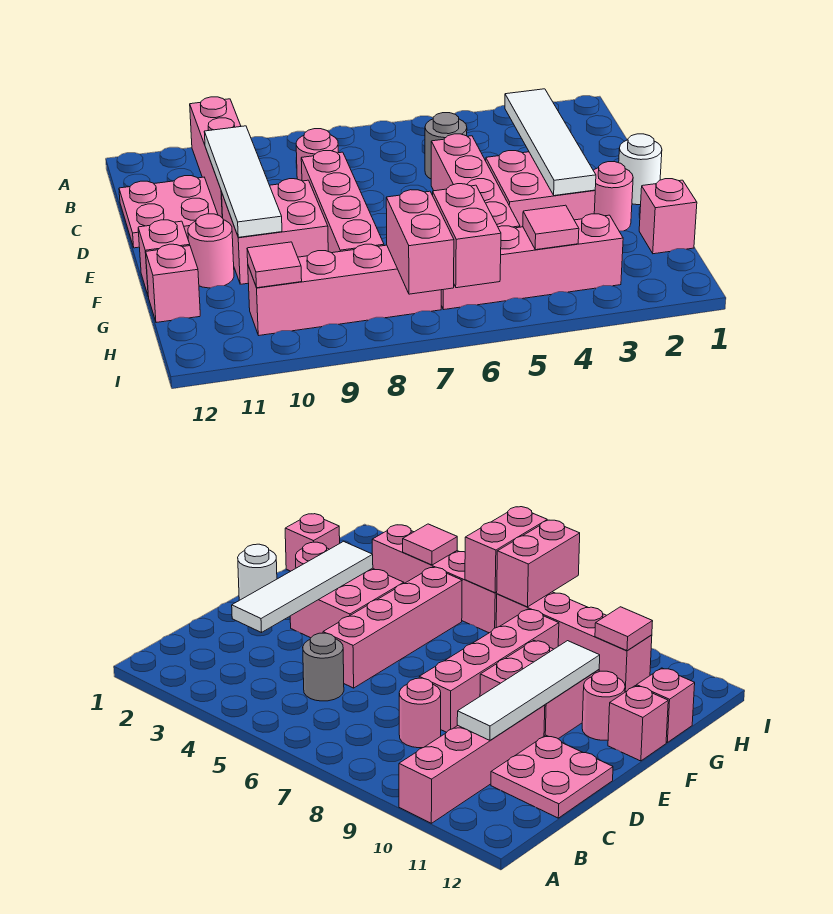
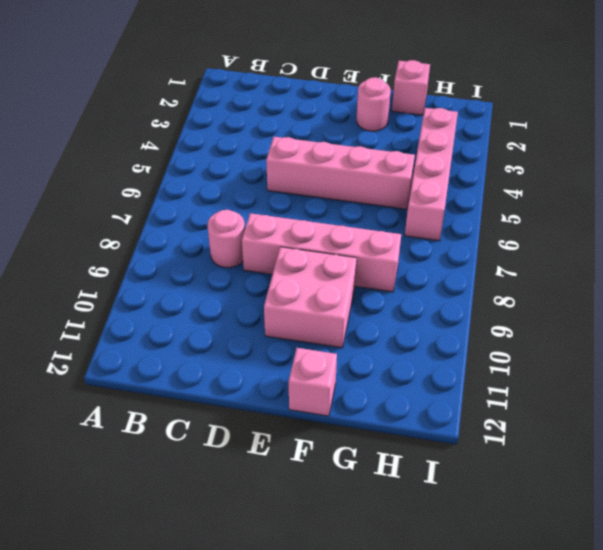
none -> pink brick A10:D10 level 1
none -> grey round brick C5 level 1
none -> pink plate C11:D12 level 1

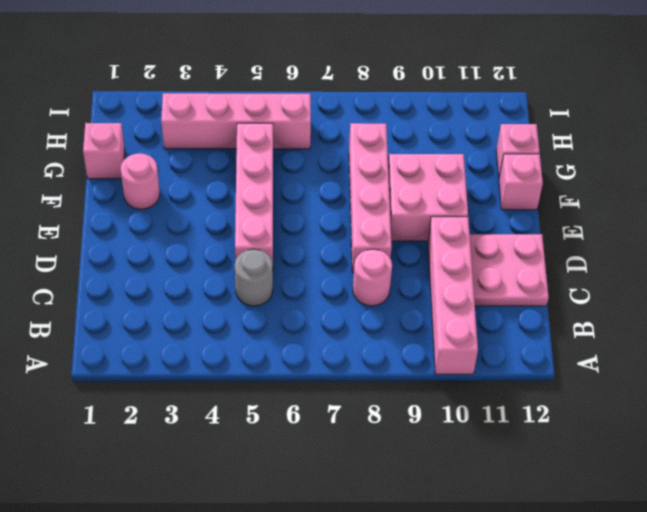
none -> white round brick E1 level 1
none -> pink brick E3:F4 level 1
none -> pink round brick F11 level 1

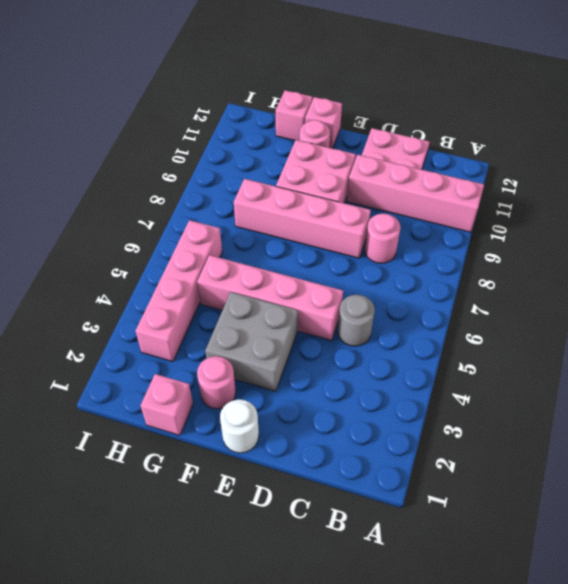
grey brick E3:F4 level 1 -> pink brick E3:F4 level 1
none -> pink brick H7:H10 level 1
none -> white tile C3:F3 level 2
none -> white tile C10:F10 level 2

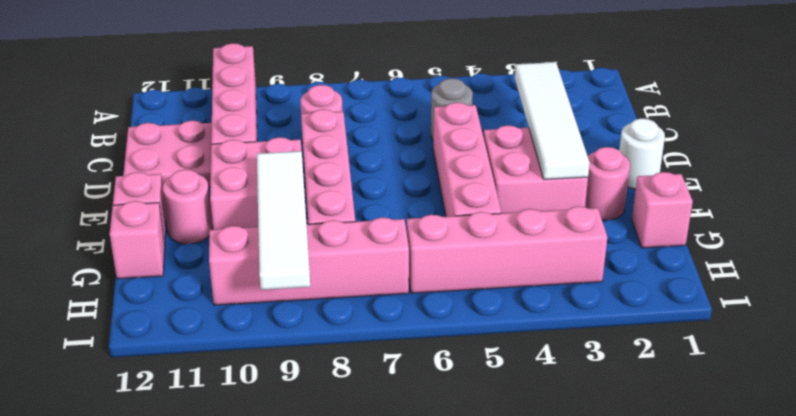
white tile F9:I9 level 2 -> white tile C10:F10 level 2
none -> pink tile H4 level 2
none -> pink brick H6:I6 level 2
none -> pink brick H7:I7 level 2

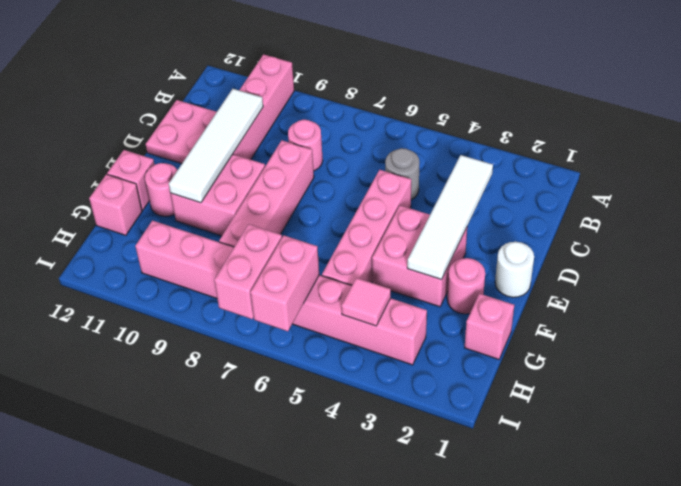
none -> pink tile H10 level 2

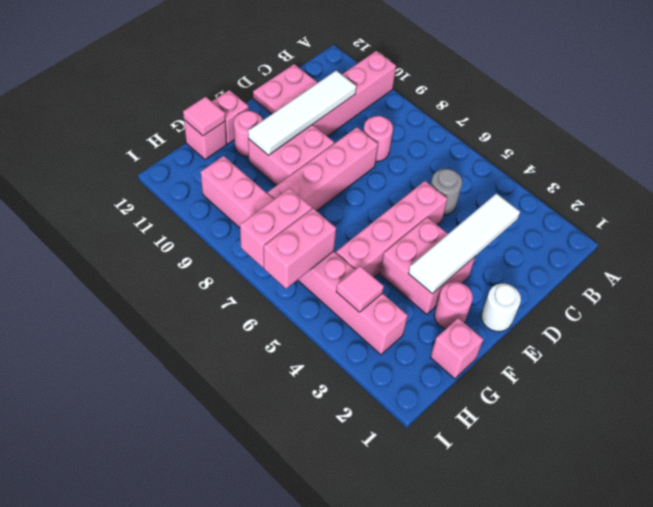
pink tile G12 level 2 -> pink tile H10 level 2

